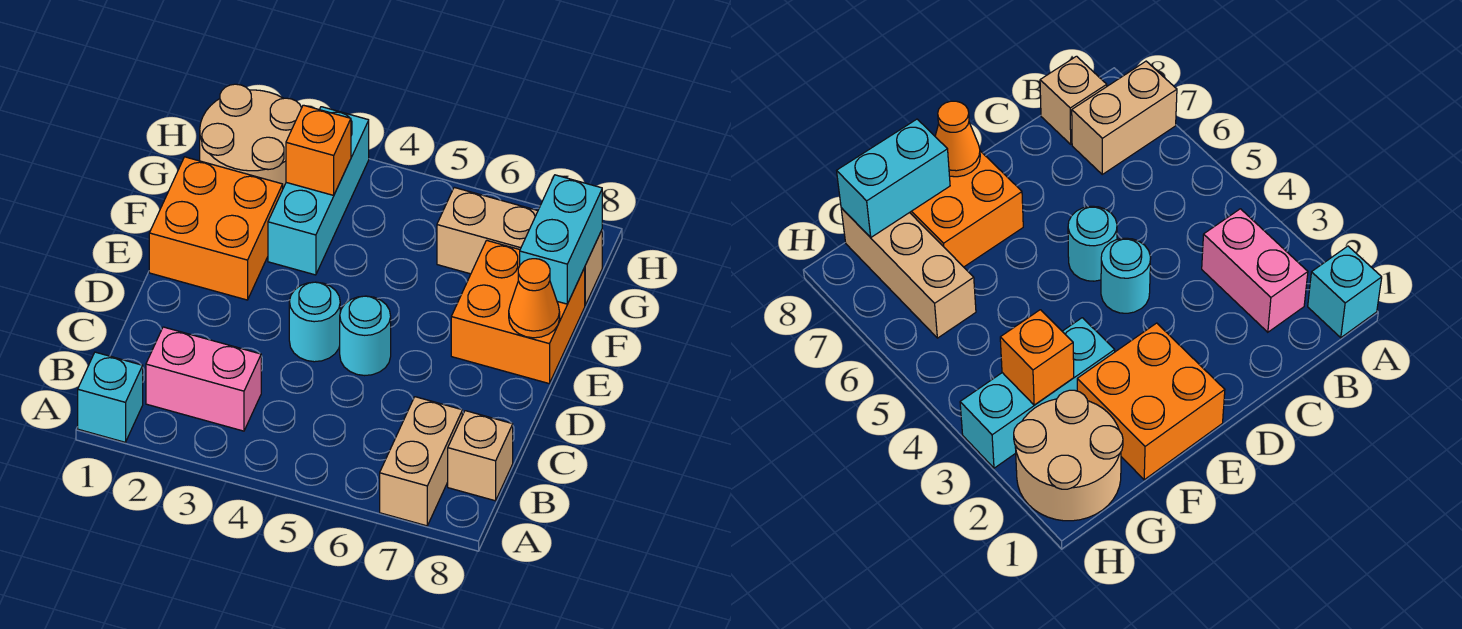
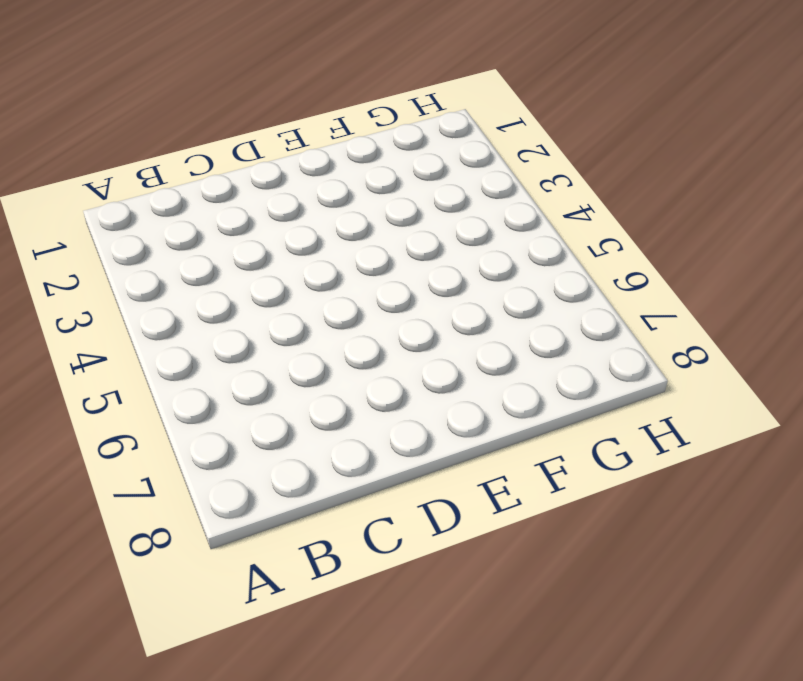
none -> cyan brick A1 level 1
none -> tan brick A7:B7 level 1
none -> pink brick B2:B3 level 1

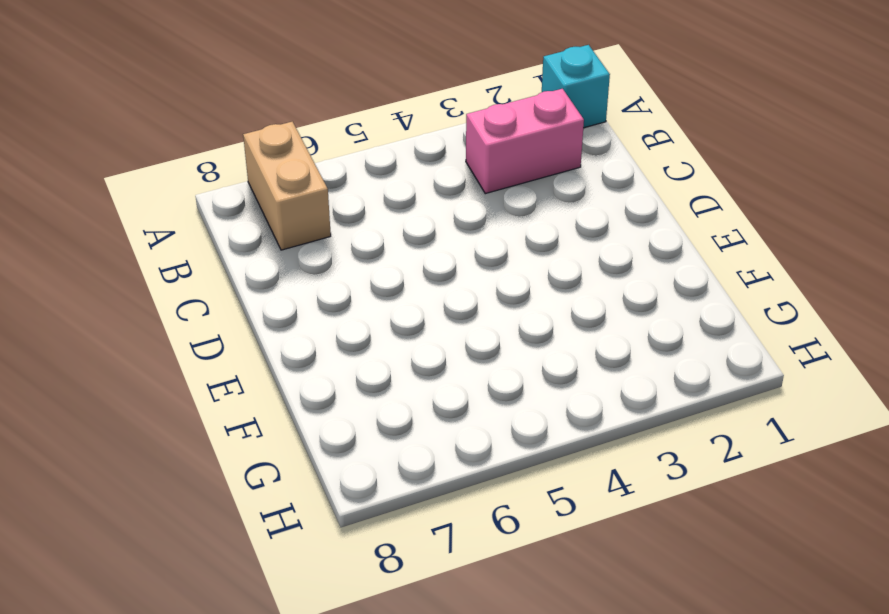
none -> tan brick B8 level 1
none -> cyan round brick D4 level 1
none -> cyan round brick D5 level 1

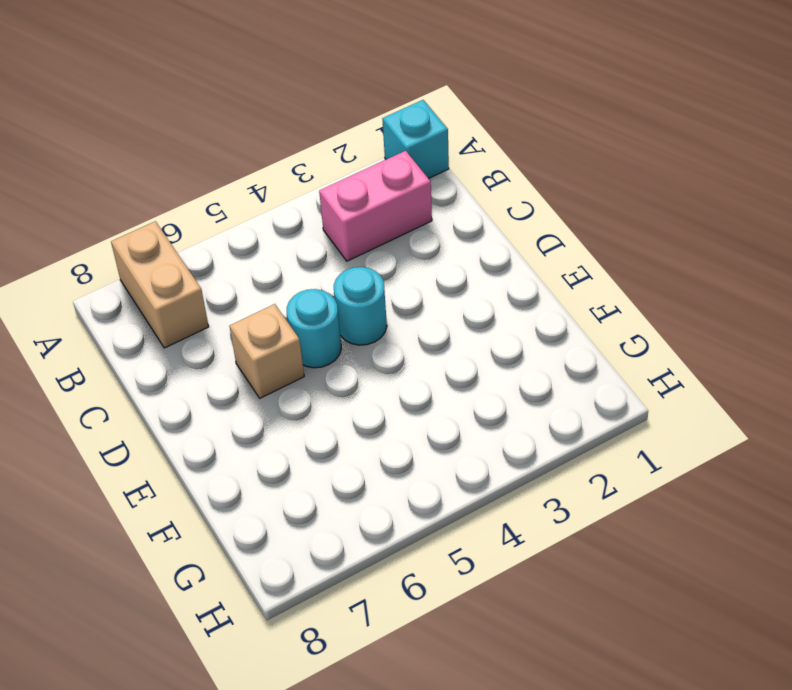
tan brick D6 level 1 -> tan brick B8 level 1
none -> orange brick E1:F2 level 1
none -> orange brick E7:F8 level 1
none -> cyan brick F3:H3 level 1

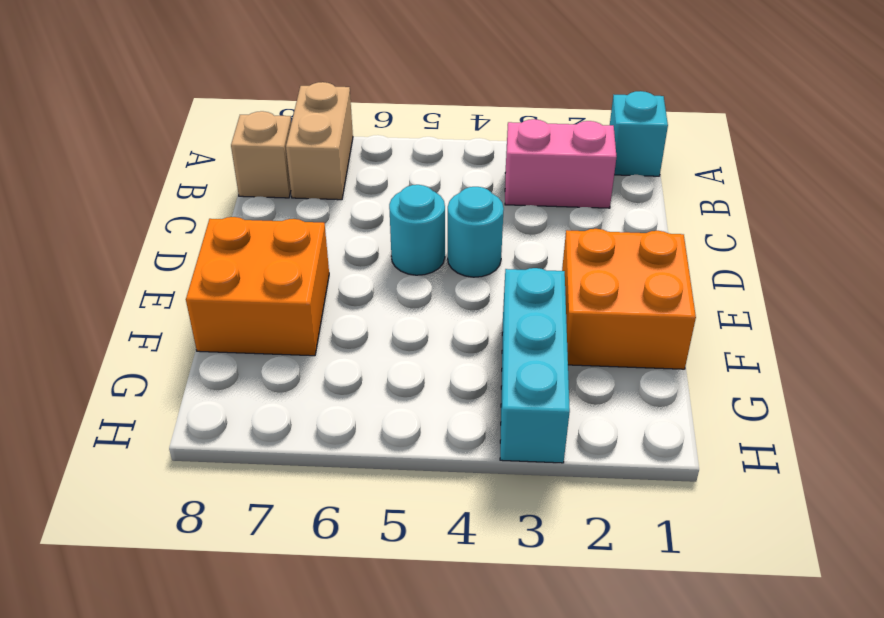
none -> tan round brick G1:H2 level 1
none -> tan brick G6:G8 level 1
none -> orange cone E8 level 2

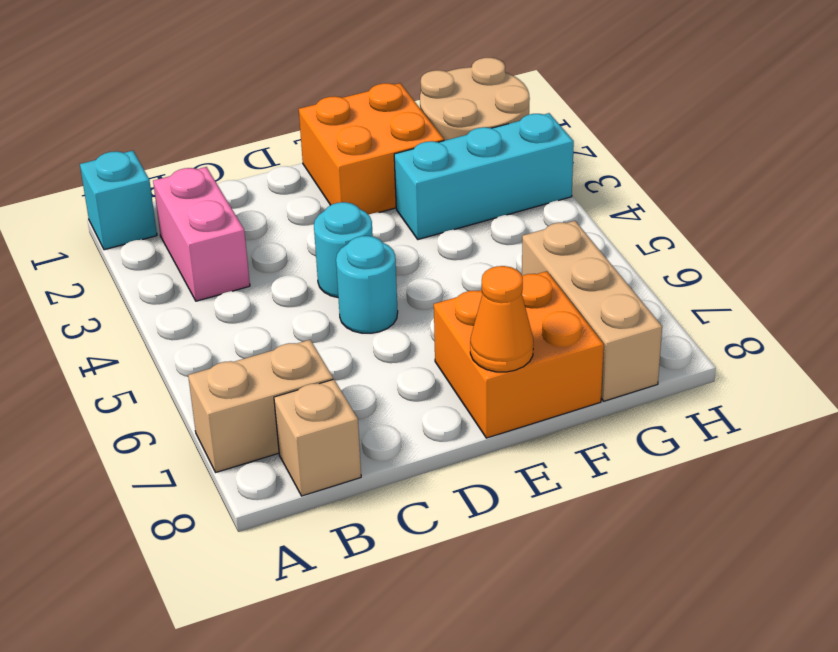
none -> cyan brick F8:G8 level 2
none -> orange brick G3 level 2

